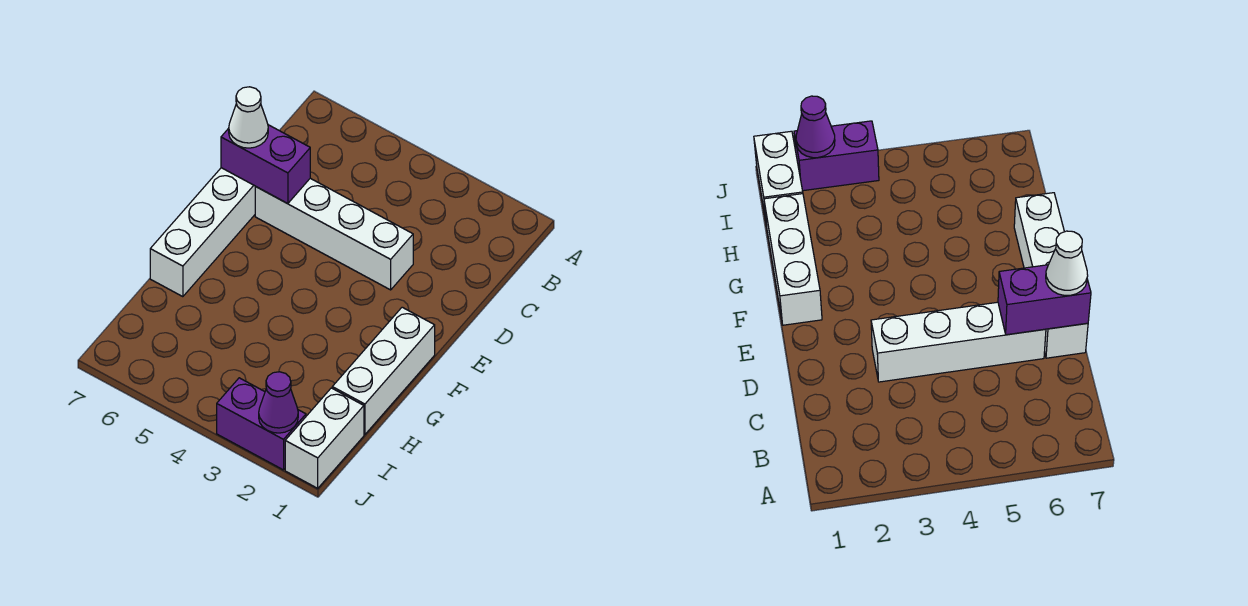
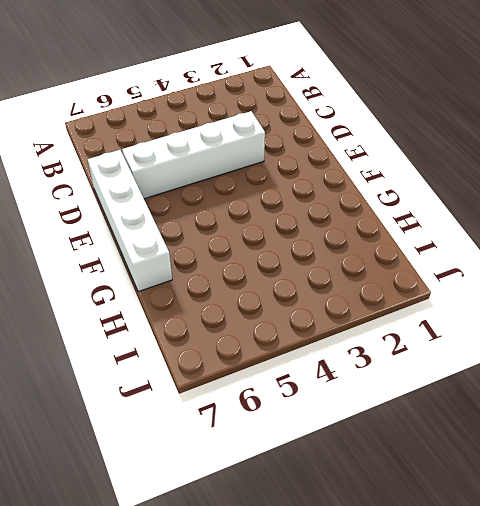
none -> white brick F1:H1 level 1
none -> white brick I1:J1 level 1

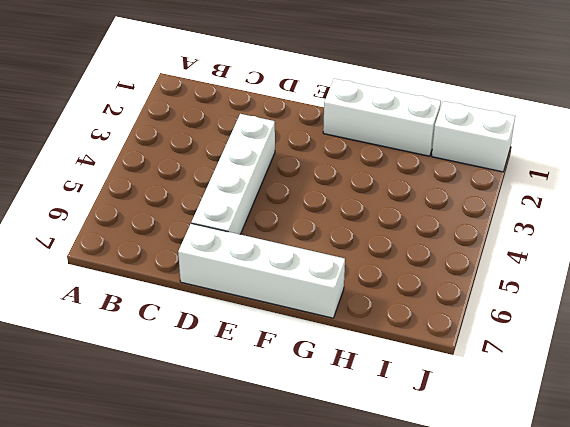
none -> purple brick J2:J3 level 1
none -> purple brick D6:D7 level 2

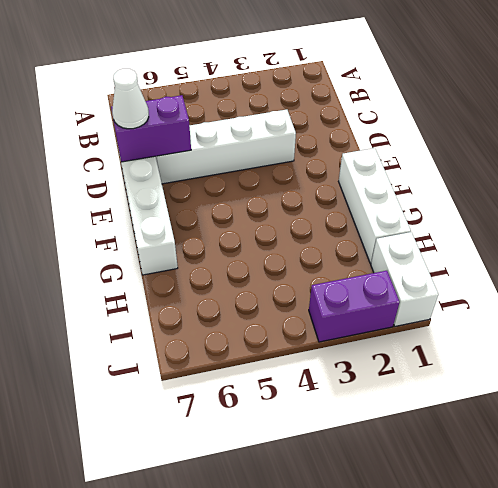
none -> purple cone J2 level 2

